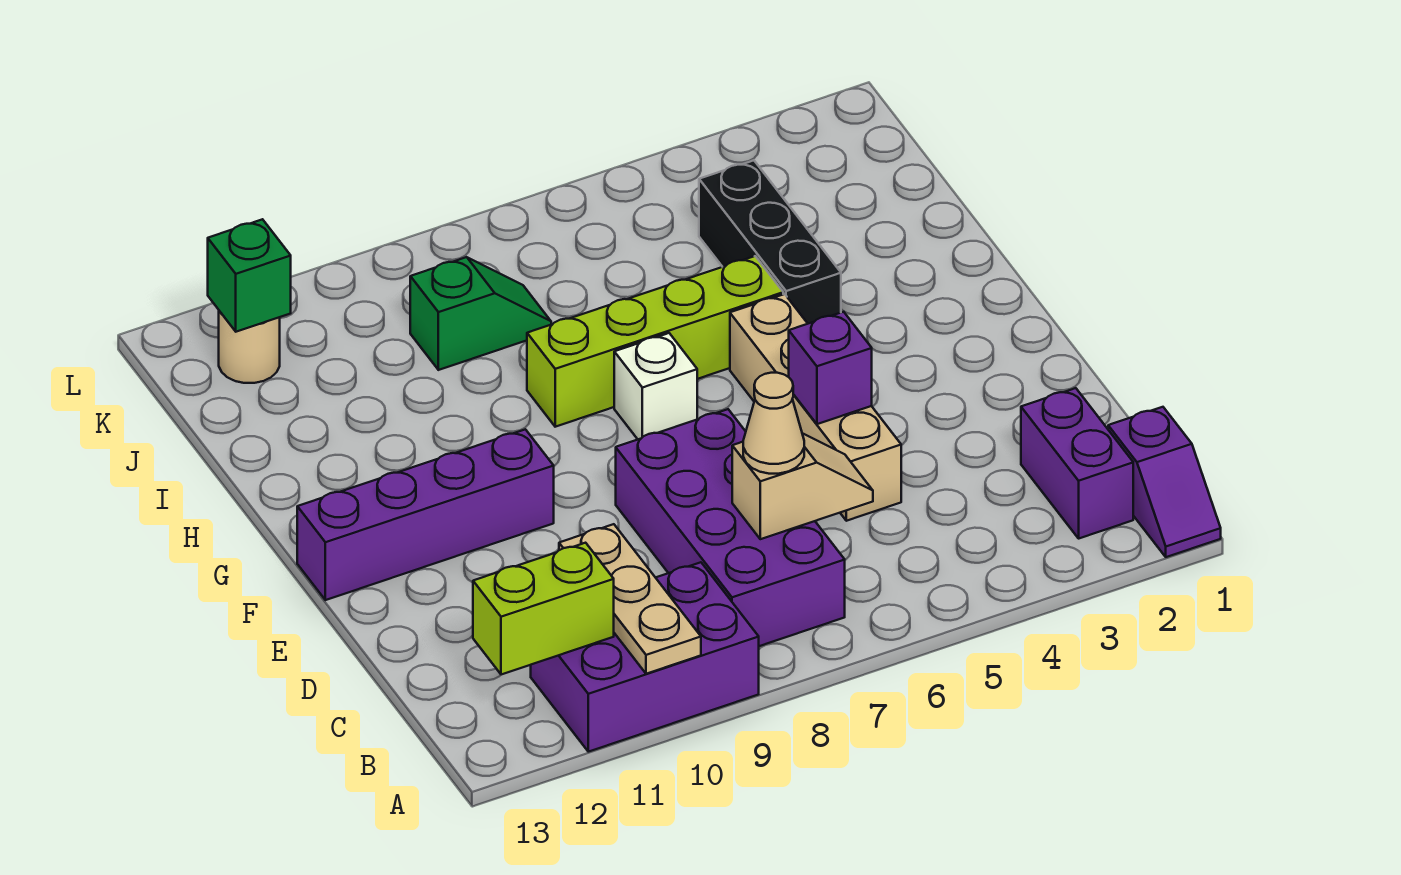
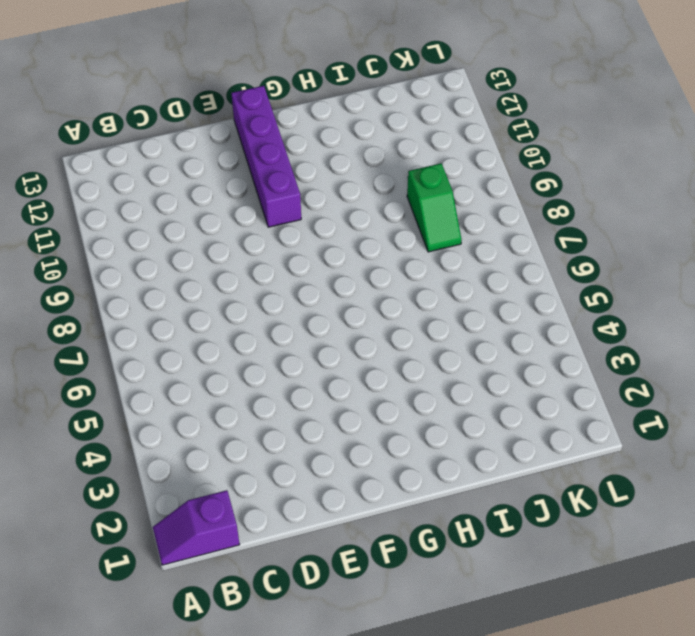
none -> purple brick A9:B11 level 1
none -> purple brick B2:C2 level 1
none -> purple brick B7:E8 level 1

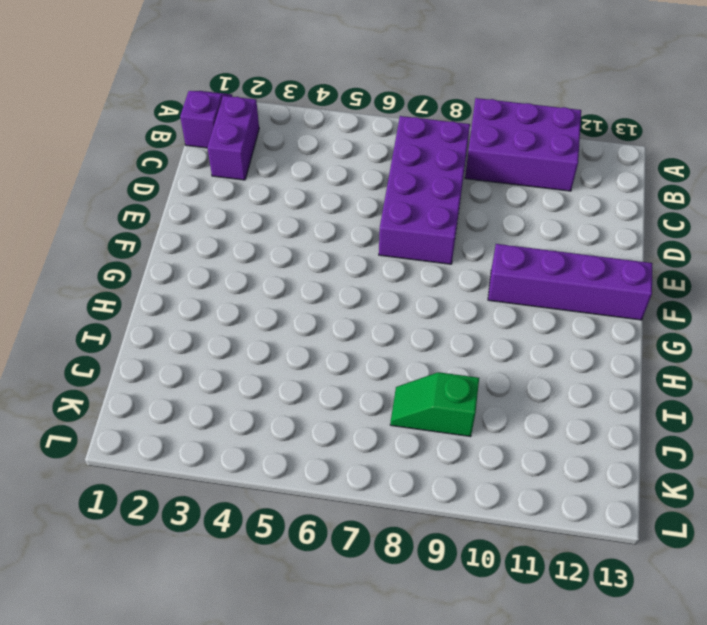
none -> tan brick D5:G5 level 1
none -> white brick G7 level 1
none -> black brick H4:J4 level 1

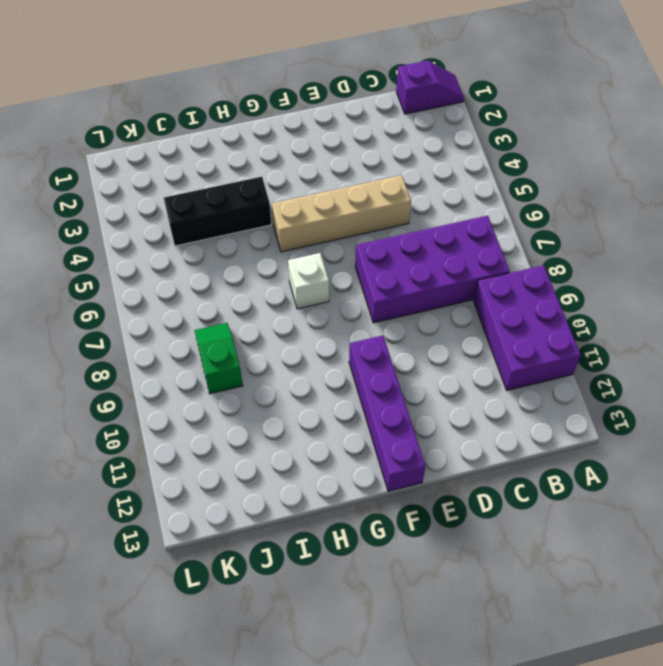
none -> purple brick B2:C2 level 1
none -> lime brick H5:H8 level 1
none -> tan round brick K12 level 1

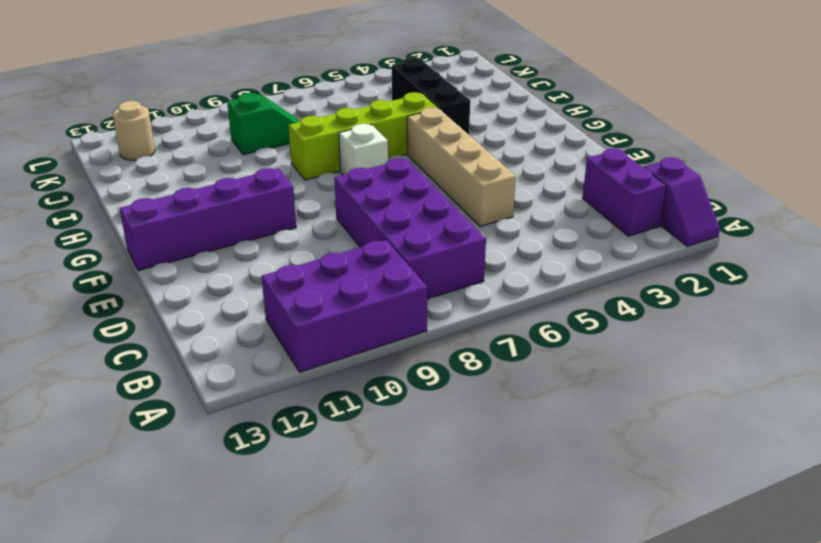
none -> tan plate A10:C10 level 2
none -> lime brick B11:B12 level 2
none -> tan slope C6:C7 level 2 top 7

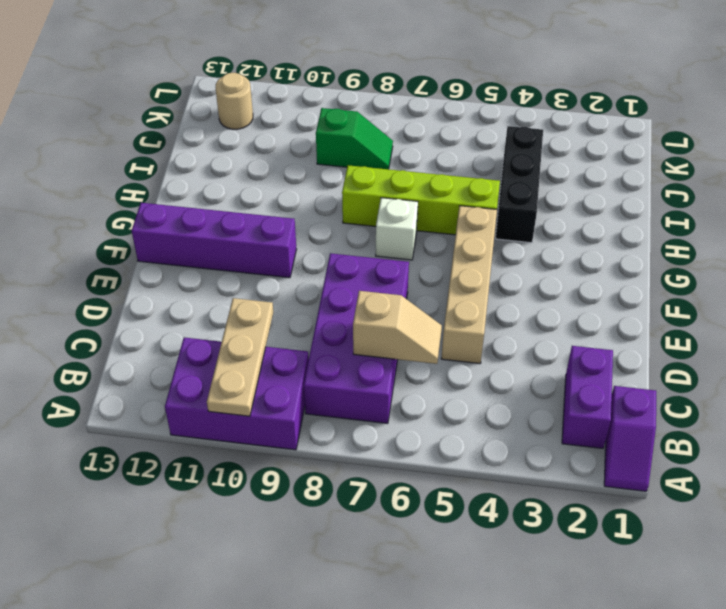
none -> lime brick B11:B12 level 2
none -> purple brick E5 level 2
none -> green brick K12 level 2

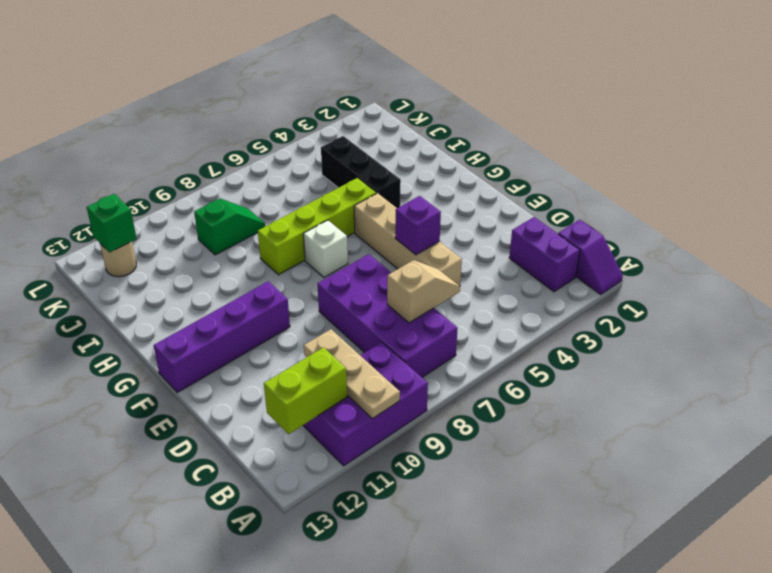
none -> tan cone C7 level 3

